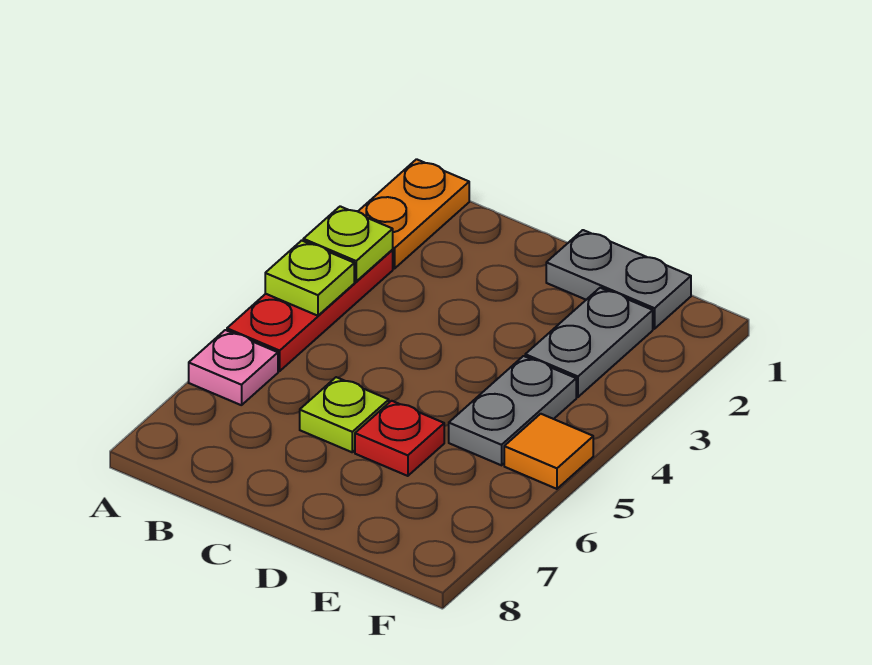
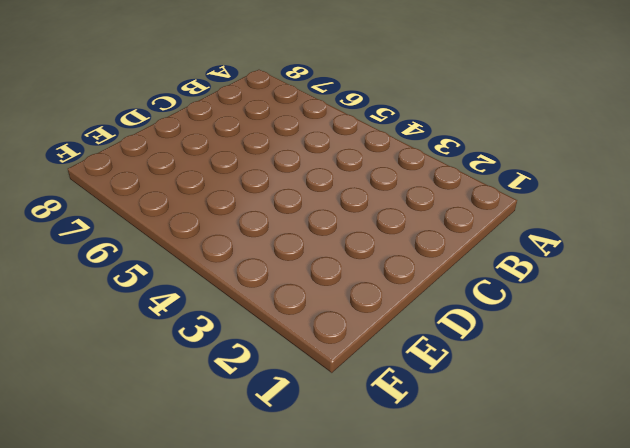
none -> orange plate A1:A2 level 1
none -> red plate A3:A5 level 1

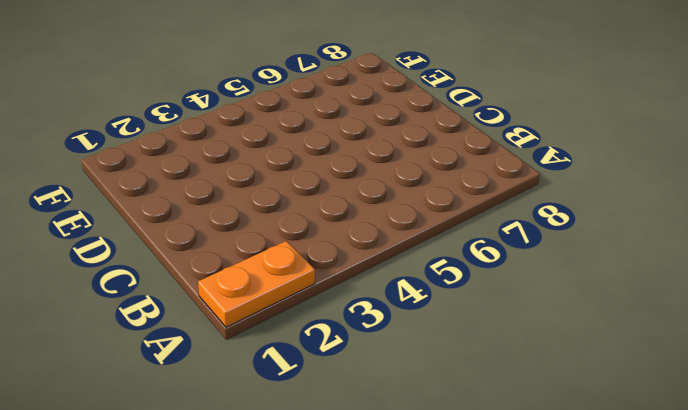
none -> red plate A3:A5 level 1
none -> pink plate A6 level 1

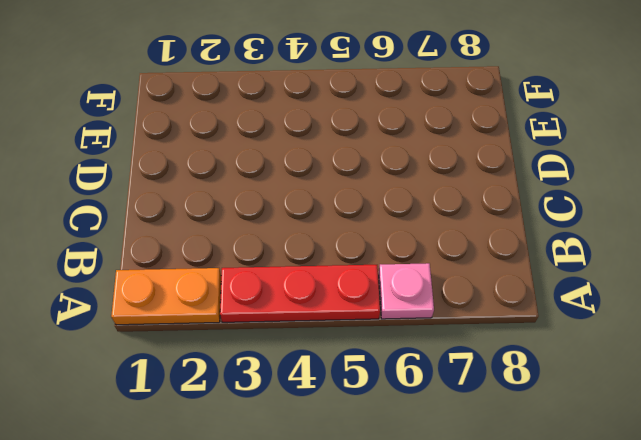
none -> lime plate C6 level 1
none -> grey plate D1:E1 level 1

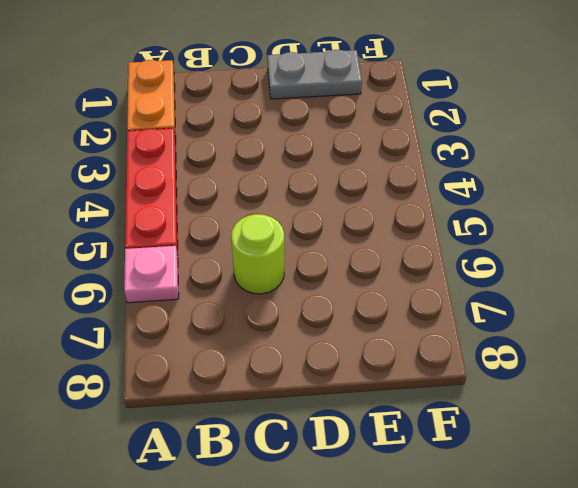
lime round brick C6 level 1 -> lime plate C6 level 1
none -> red plate D6 level 1
none -> grey plate E2:E3 level 1

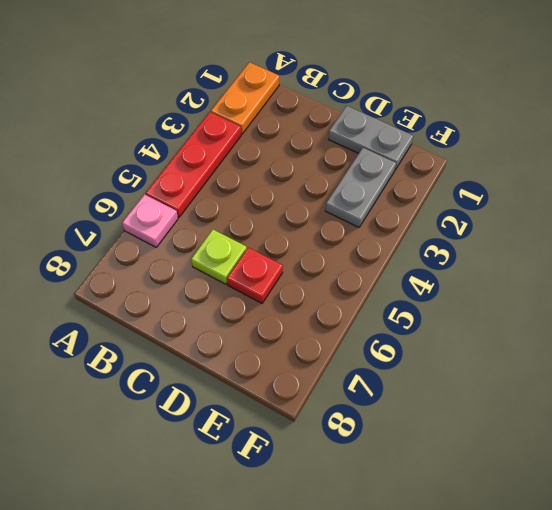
none -> grey plate E4:E5 level 1
none -> orange tile F5 level 1

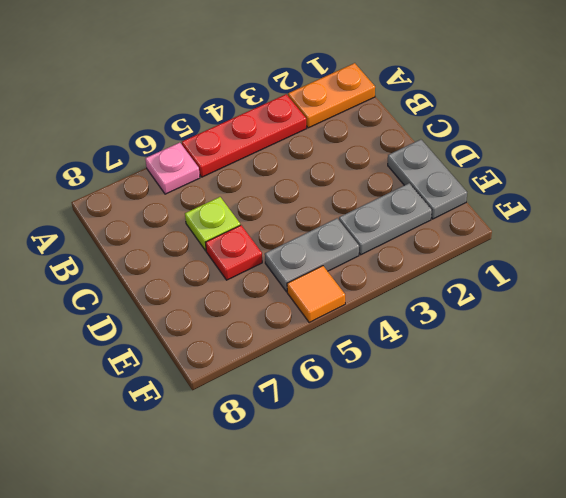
none -> lime plate A3 level 2
none -> lime plate A4 level 2

